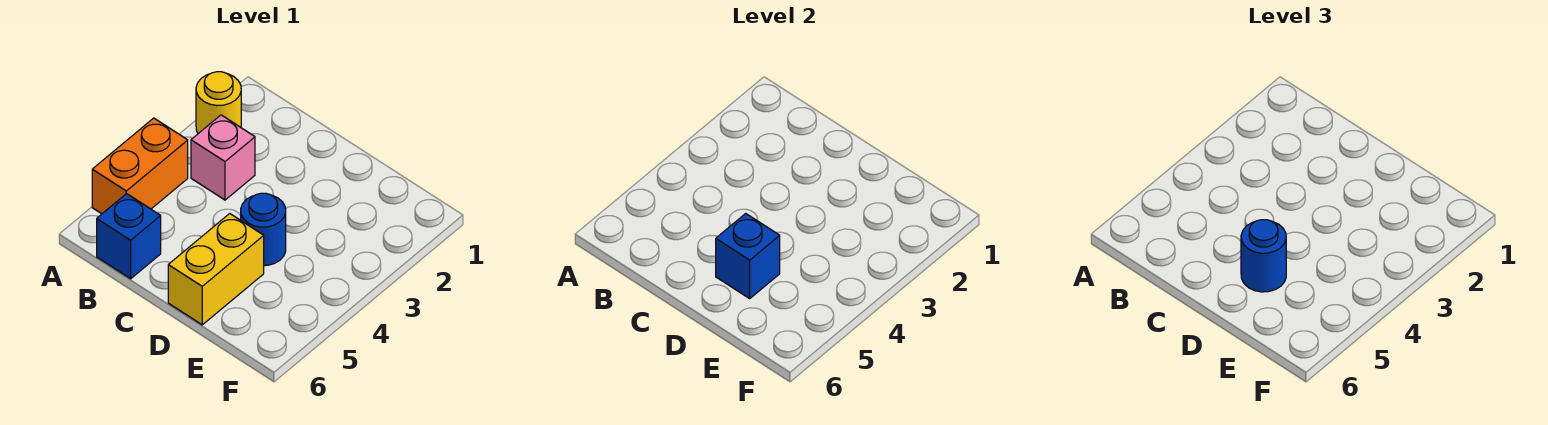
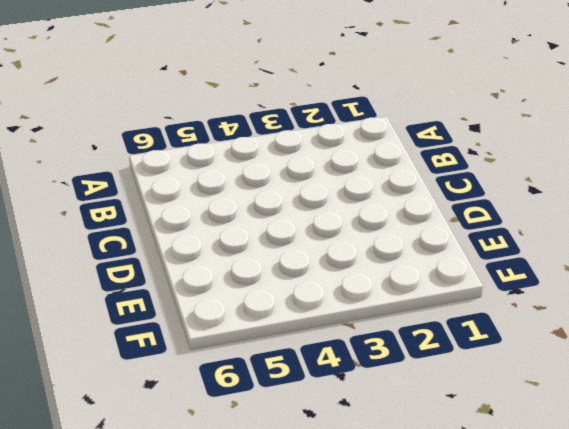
none -> yellow round brick A2 level 1
none -> orange brick A4:A5 level 1

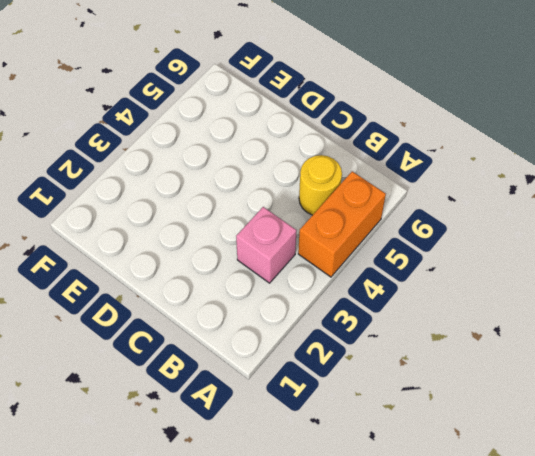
yellow round brick B5 level 1 -> yellow round brick A2 level 1
none -> blue brick B6 level 1
none -> blue round brick D4 level 1

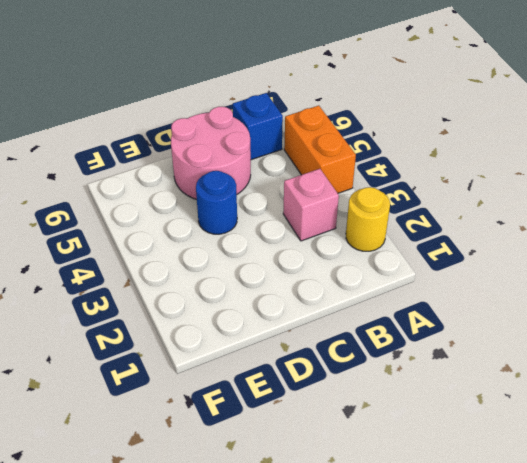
pink round brick C5:D6 level 1 -> yellow brick D5:D6 level 1
none -> blue brick D5 level 2
none -> blue round brick D5 level 3

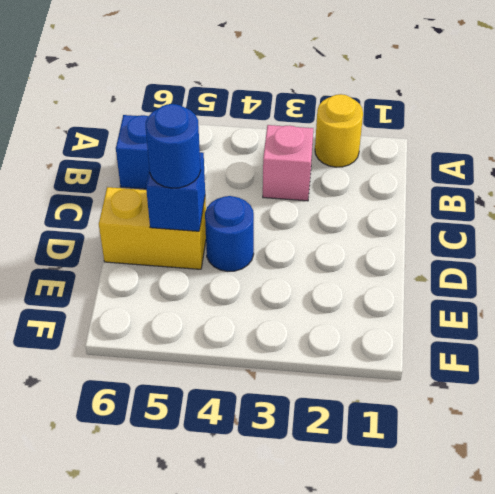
none -> orange brick A4:A5 level 1

